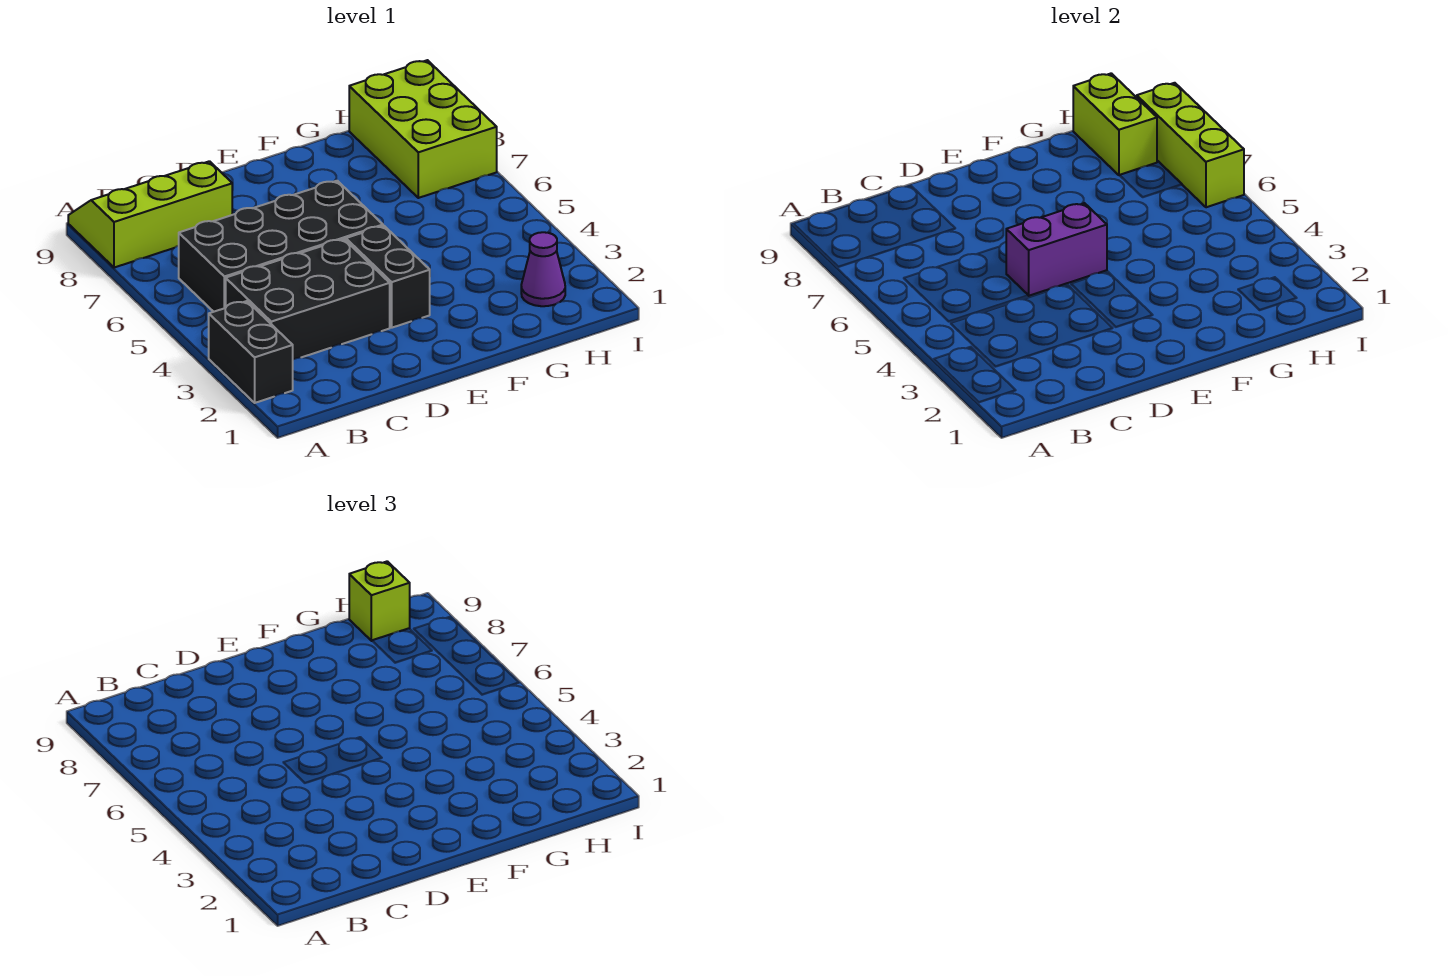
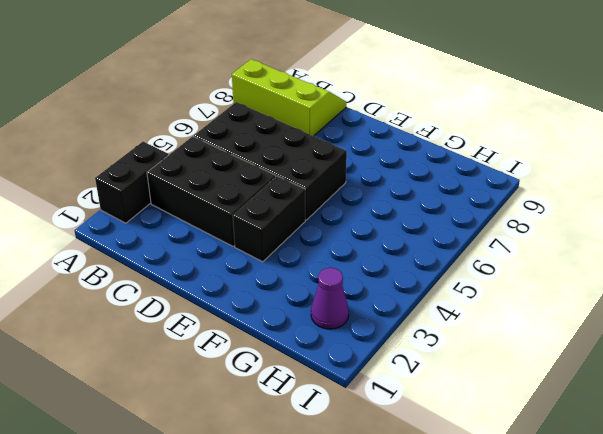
none -> lime brick H7:I9 level 1
none -> purple brick D5:E5 level 2

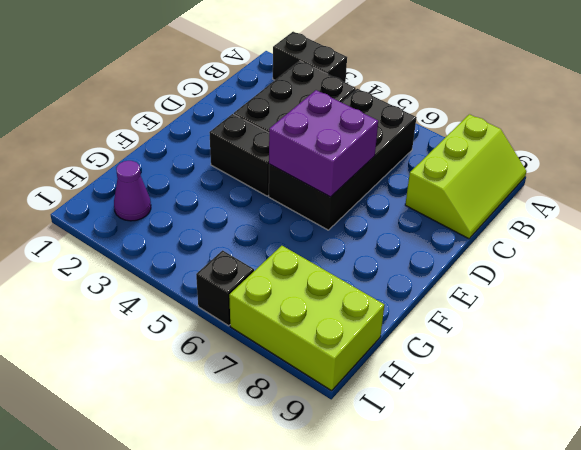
purple brick D5:E6 level 2 -> purple brick D5:E5 level 2
black brick I6 level 1 -> none
none -> lime brick H8:H9 level 2
none -> lime brick I6:I8 level 2

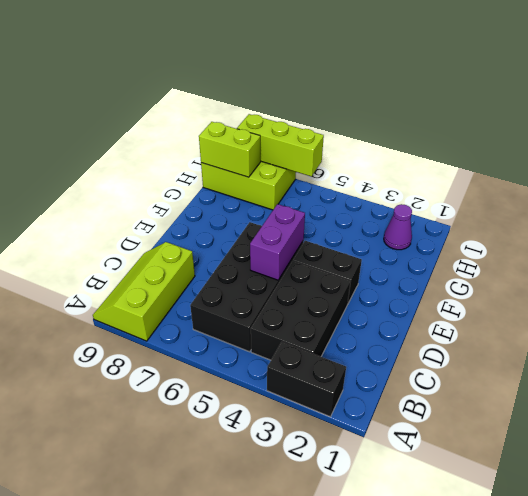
none -> lime brick H9 level 3

